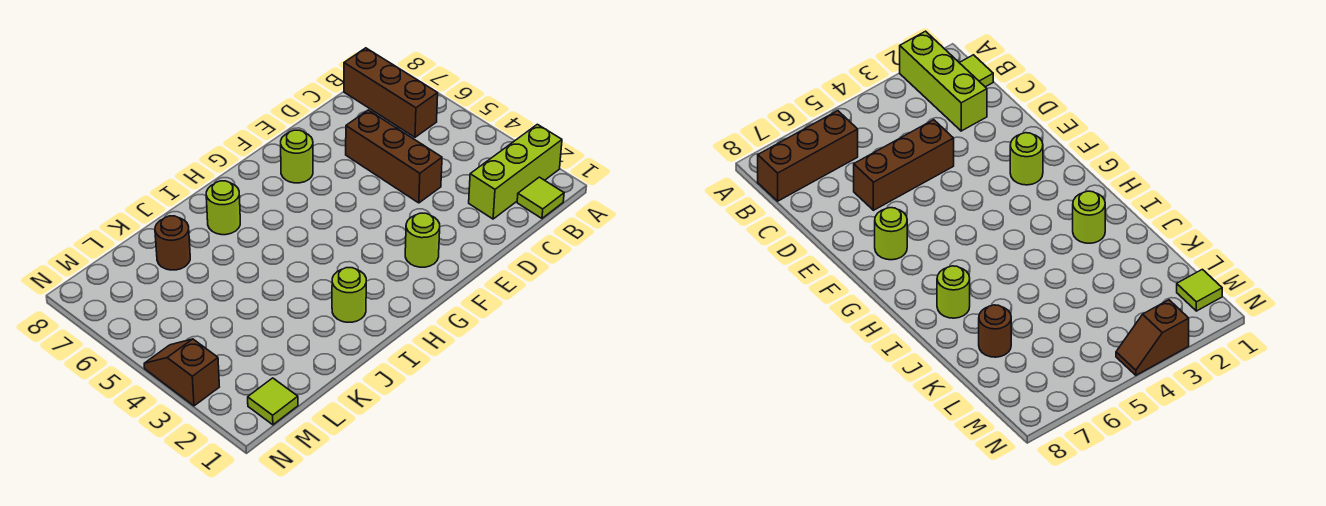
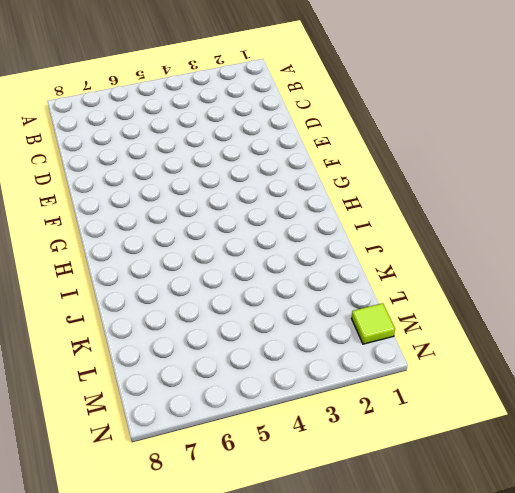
none -> lime brick A2:C2 level 1
none -> lime tile B1 level 1

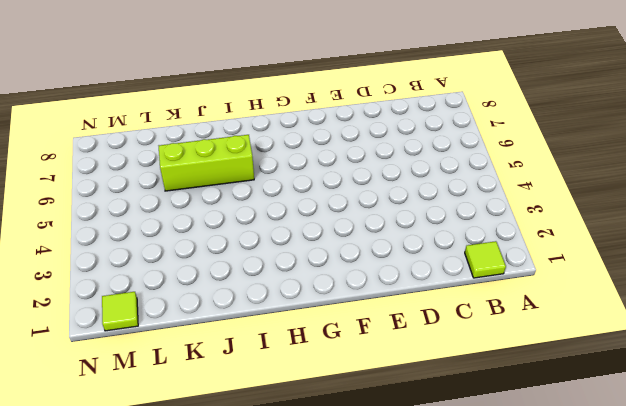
lime brick I6:K6 level 1 -> lime brick A2:C2 level 1
none -> brown brick B6:B8 level 1
none -> brown brick D4:D6 level 1

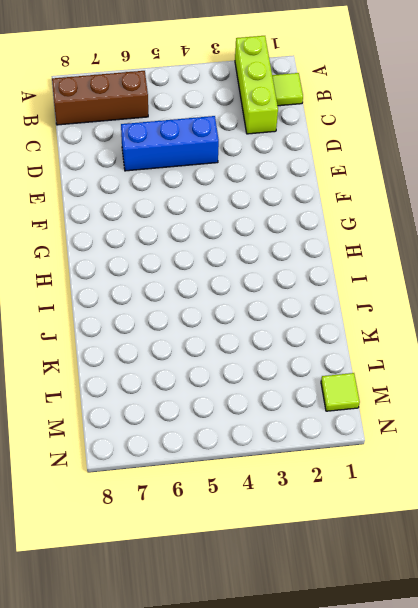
blue brick D4:D6 level 1 -> brown brick D4:D6 level 1
none -> lime round brick F2 level 1
none -> lime round brick F7 level 1

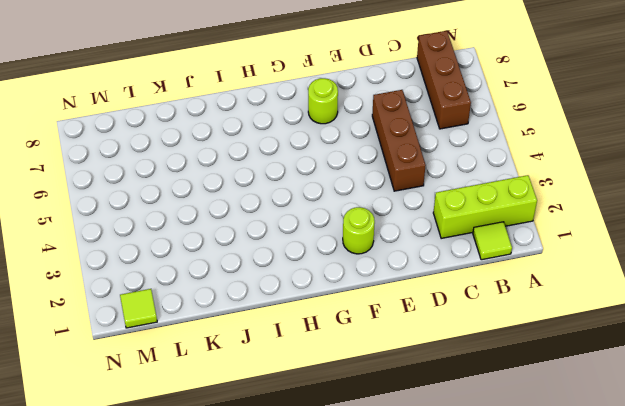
none -> lime round brick I2 level 1
none -> lime round brick I7 level 1

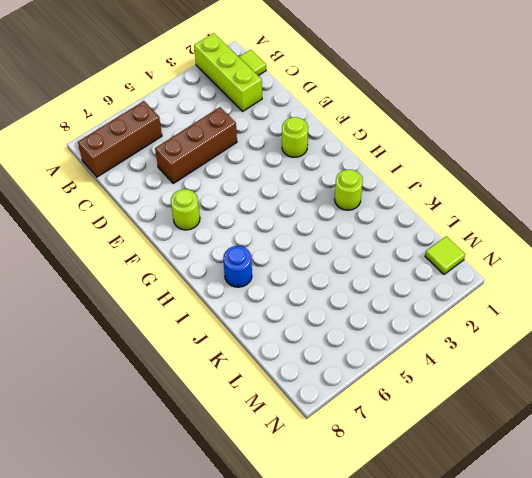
blue round brick I7 level 1 -> lime round brick I7 level 1
none -> brown round brick K7 level 1
none -> brown slope N3:N4 level 1 top 3

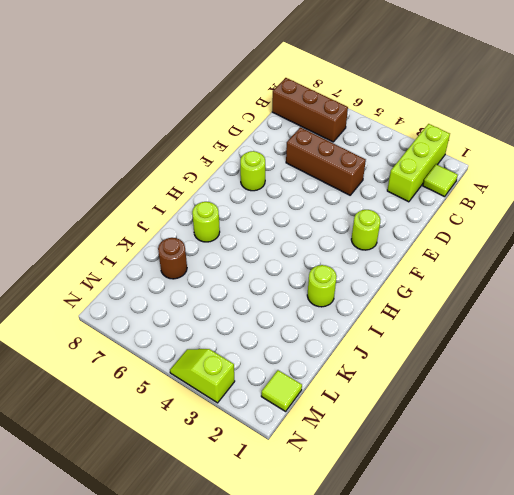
lime slope N3:N4 level 1 top 3 -> brown slope N3:N4 level 1 top 3

